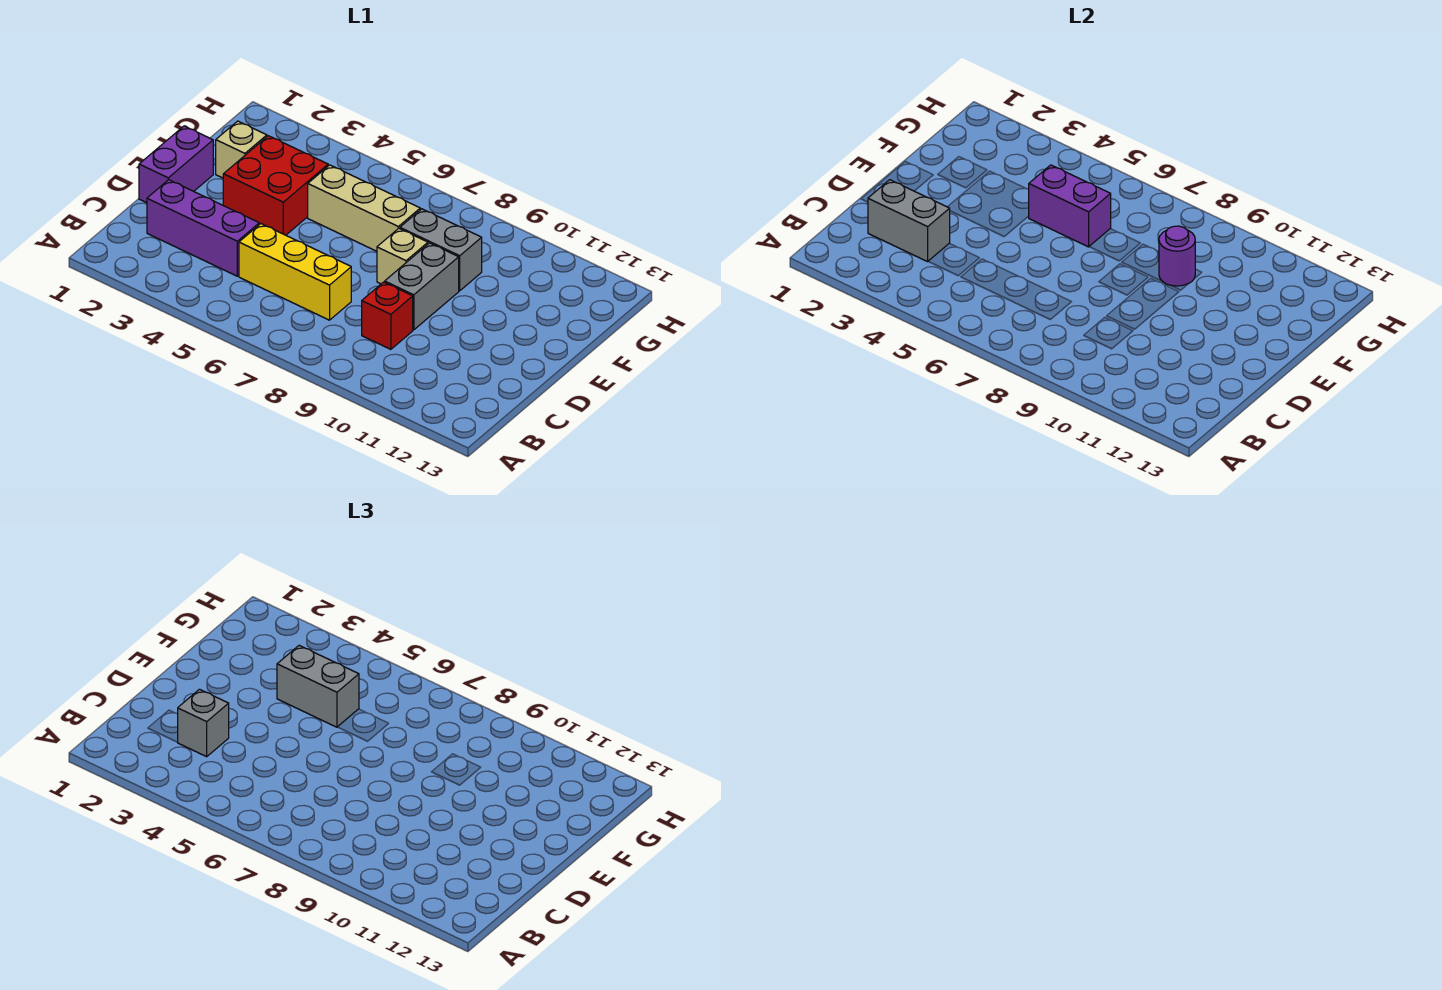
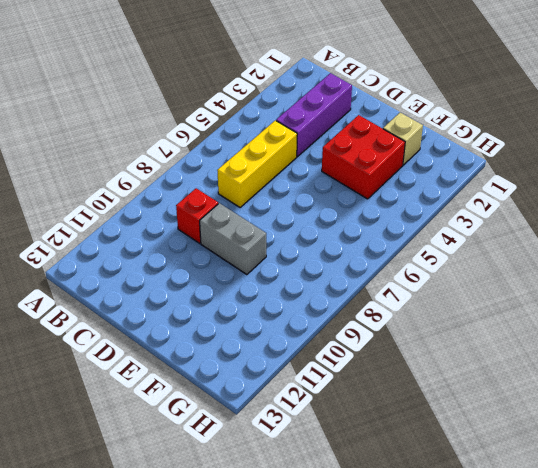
none -> purple brick D1:E1 level 1
none -> tan brick E8 level 1
none -> tan brick F5:F7 level 1

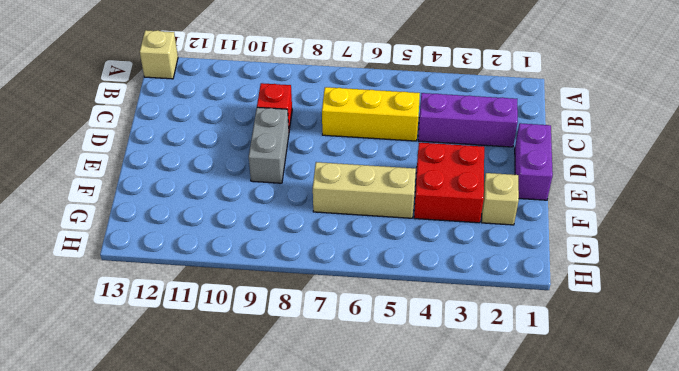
tan brick A13 level 1 -> tan brick E8 level 1
none -> grey brick F8:F9 level 1
none -> grey brick C2:C3 level 2
none -> purple brick F5:F6 level 2

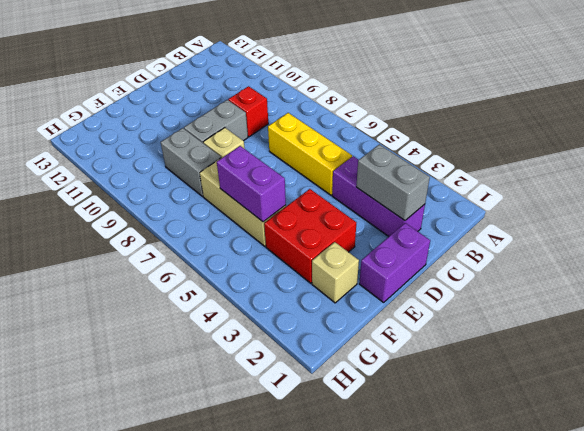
none -> purple round brick F9 level 2
none -> grey brick C3 level 3
none -> grey brick F4:F5 level 3

